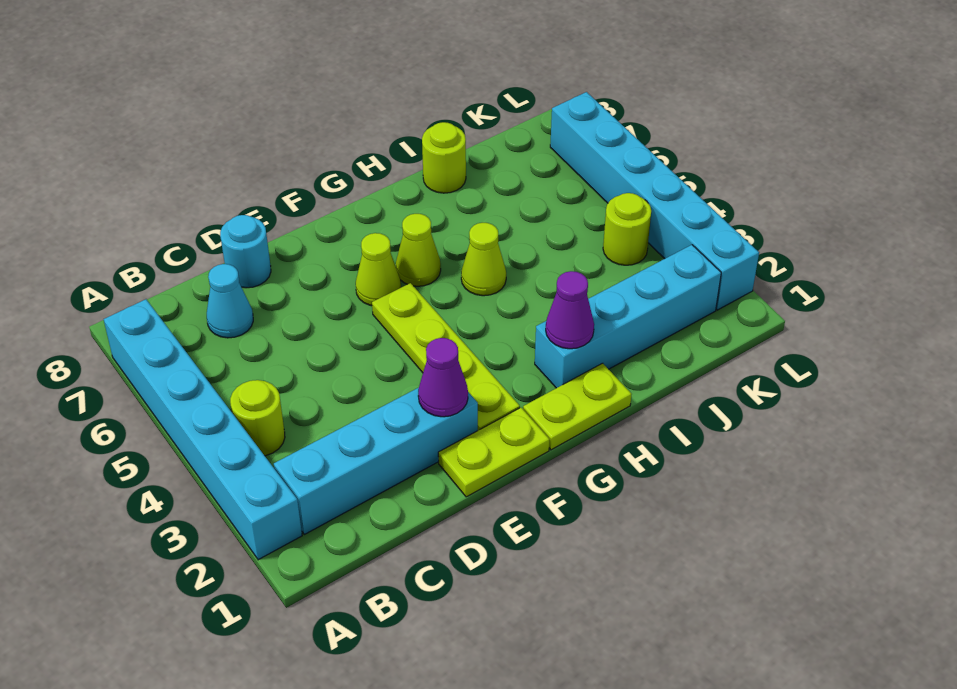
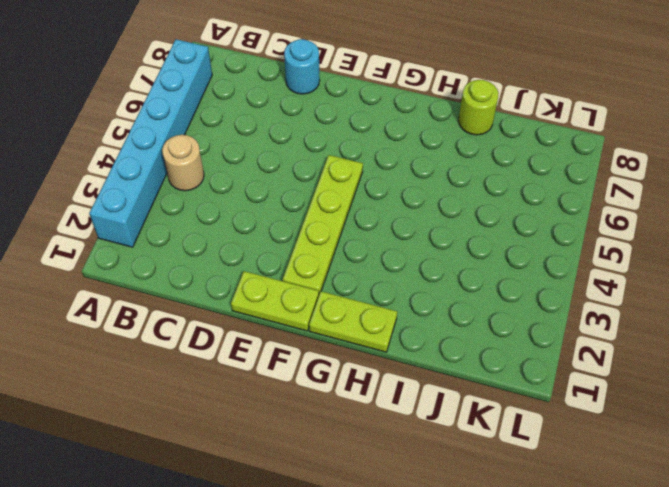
tan round brick B4 level 1 -> lime round brick B4 level 1
none -> cyan brick B2:E2 level 1
none -> cyan cone C7 level 1
none -> lime cone F6 level 1

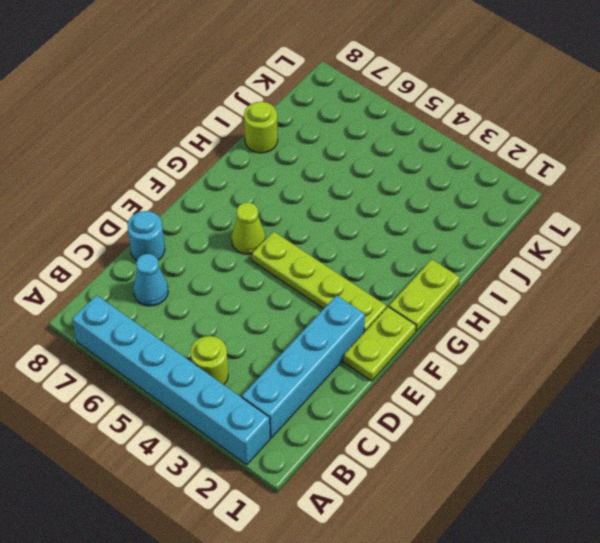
none -> lime cone G6 level 1
none -> cyan brick H2:K2 level 1
none -> lime cone H5 level 1

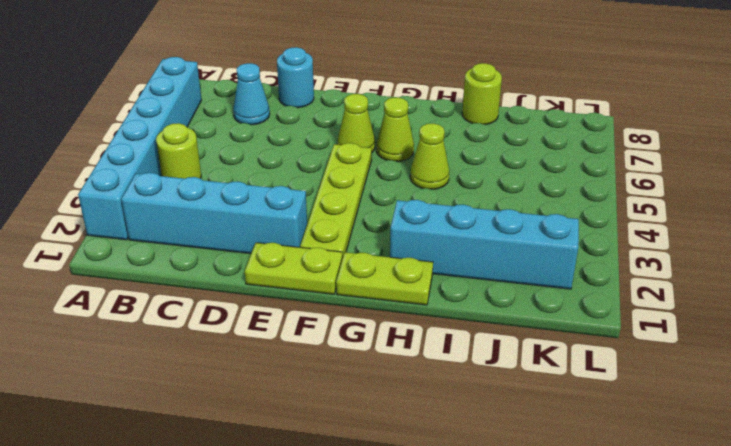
none -> lime round brick K4 level 1
none -> cyan brick L2:L7 level 1
none -> purple cone E2 level 2

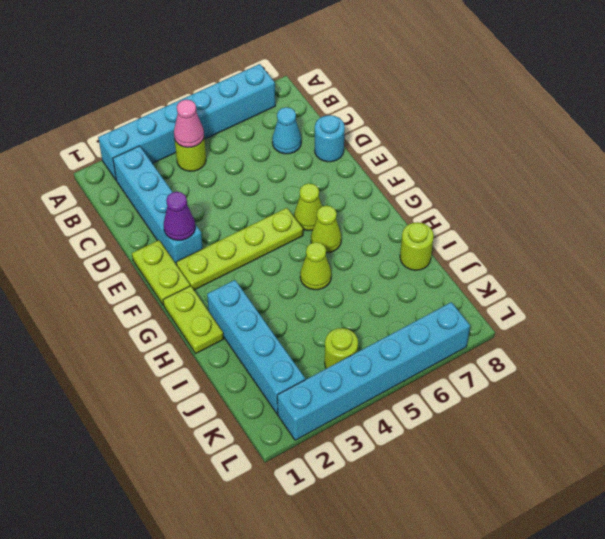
pink cone B4 level 2 -> none
none -> purple cone H2 level 2

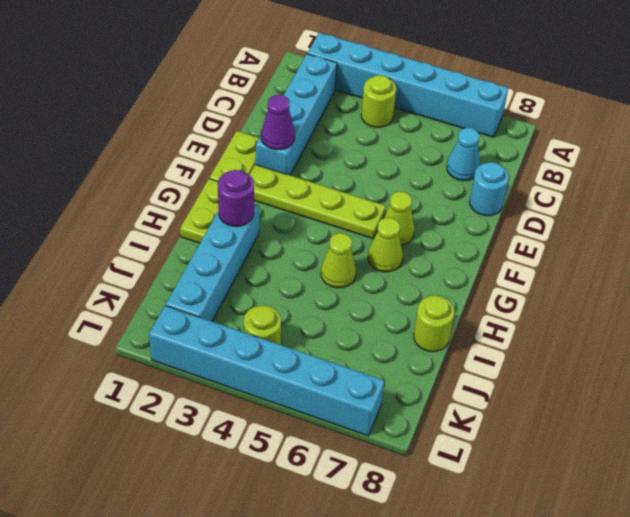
purple round brick H2 level 2 -> purple cone H2 level 2

